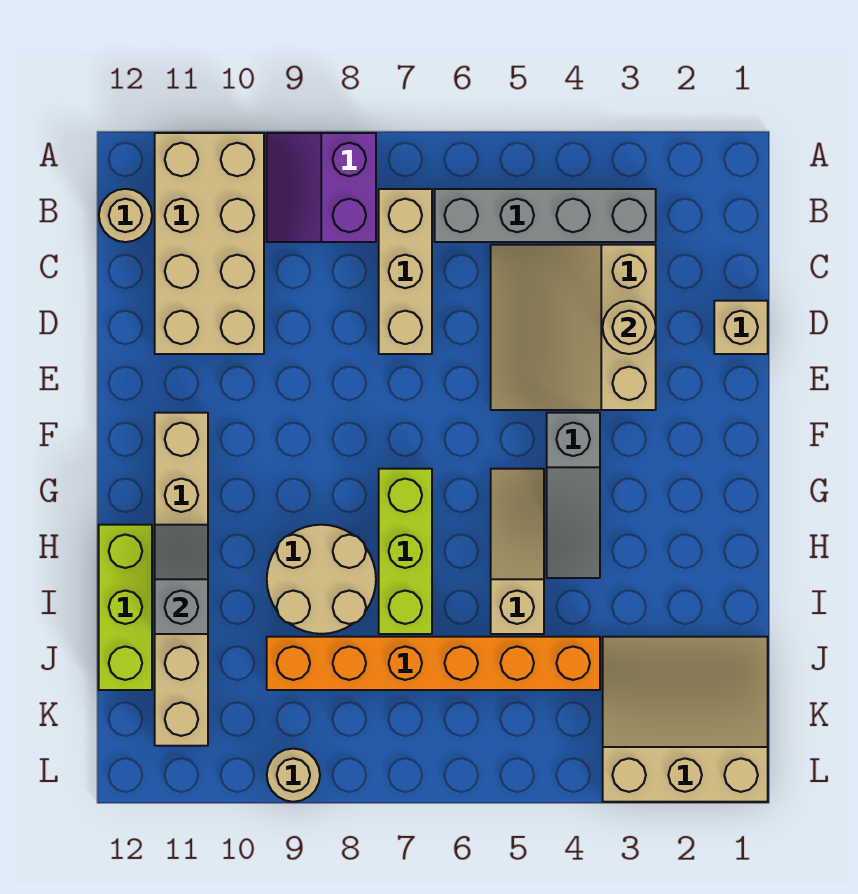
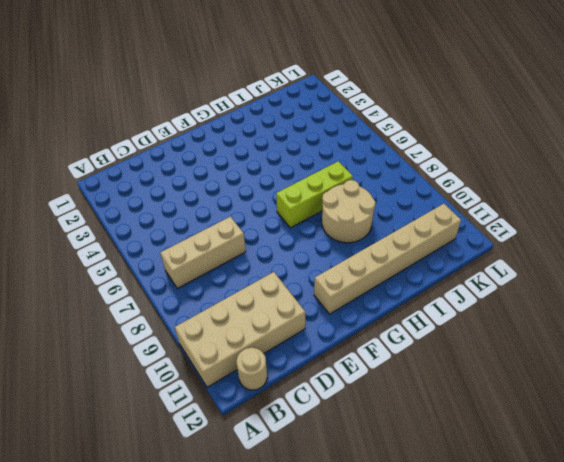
none -> purple slope A8:B9 level 1 top 8
none -> grey brick B3:B6 level 1
none -> tan slope C3:E5 level 1 top 3

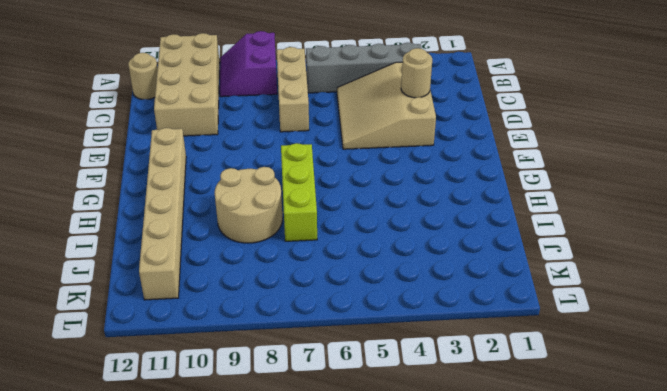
none -> tan brick D1 level 1
none -> grey slope F4:H4 level 1 top F
none -> tan slope G5:I5 level 1 top I

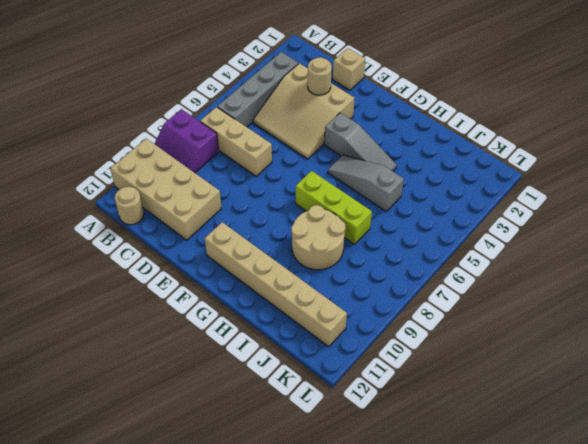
grey slope G5:I5 level 1 top I -> tan slope G5:I5 level 1 top I
none -> lime brick H12:J12 level 1
none -> tan slope J1:L3 level 1 top L
none -> orange brick J4:J9 level 1

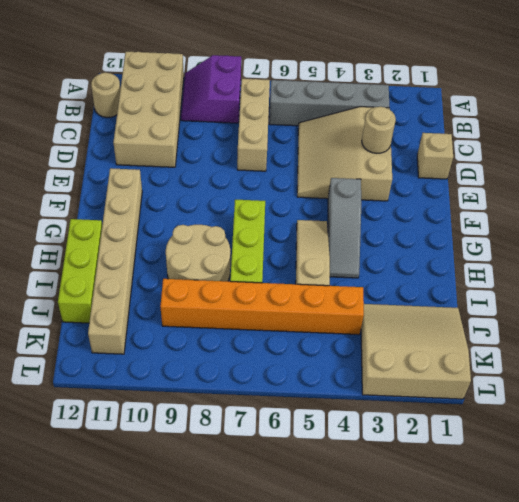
none -> tan round brick L9 level 1
none -> grey slope H11:I11 level 2 top I

